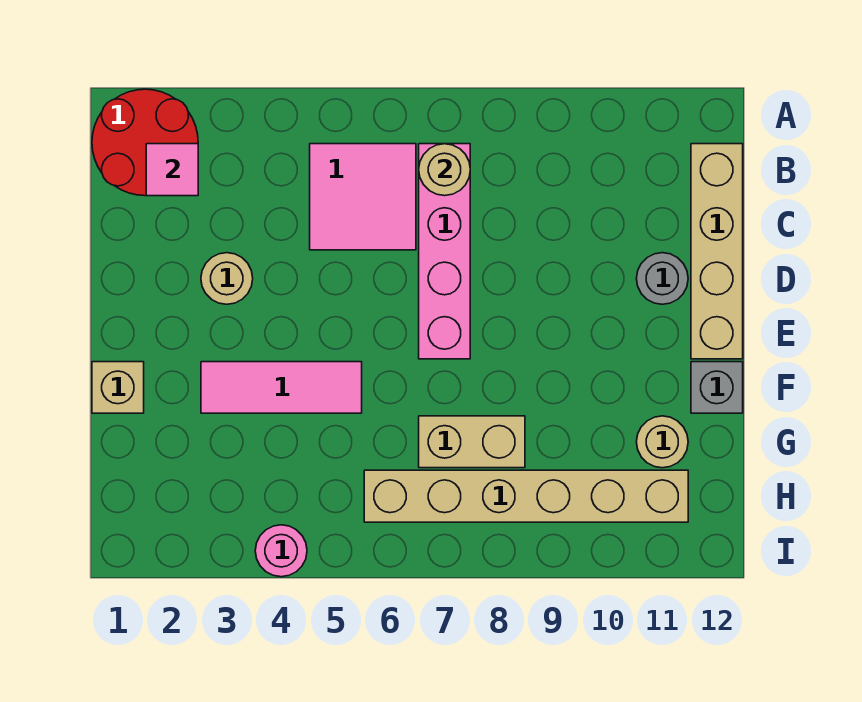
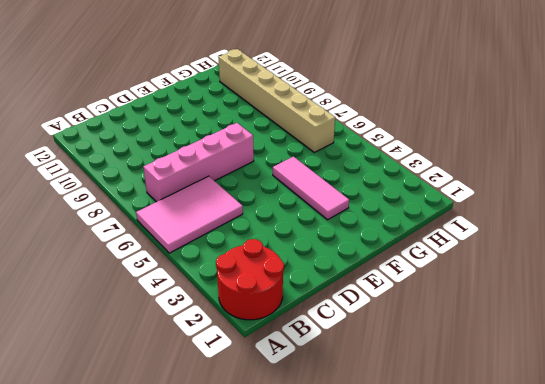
pink tile A5:C6 level 1 -> pink tile B5:C6 level 1
none -> tan brick B12:E12 level 1
none -> tan round brick D3 level 1
none -> grey round brick D11 level 1

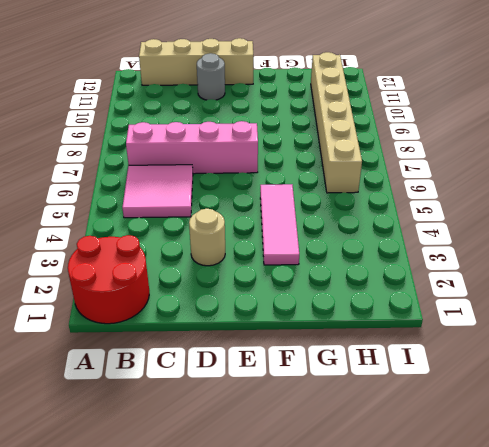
none -> tan brick F1 level 1
none -> grey brick F12 level 1
none -> tan brick G7:G8 level 1

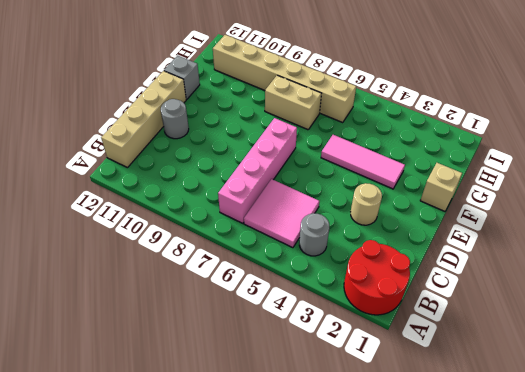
grey round brick B4 level 1 -> none
none -> tan round brick G11 level 1
none -> pink round brick I4 level 1
none -> pink tile B2 level 2

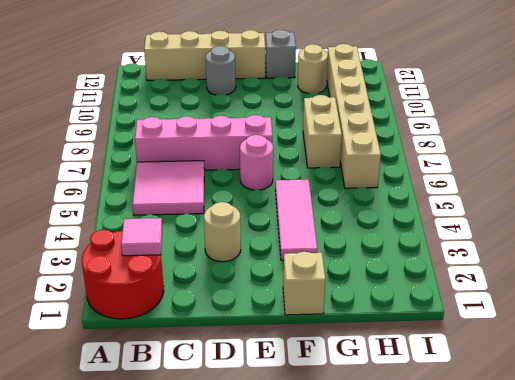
pink round brick E6 level 1 -> pink round brick I4 level 1
none -> tan round brick B7 level 2

